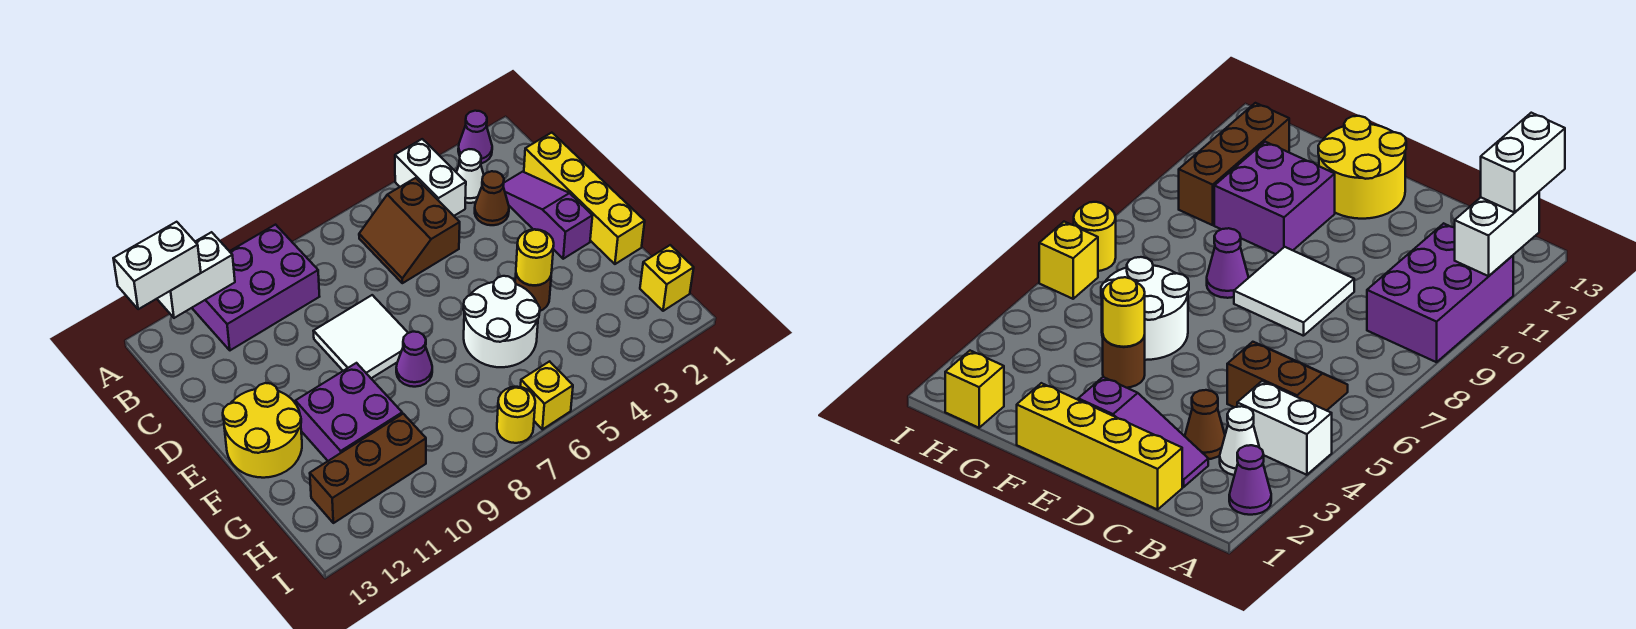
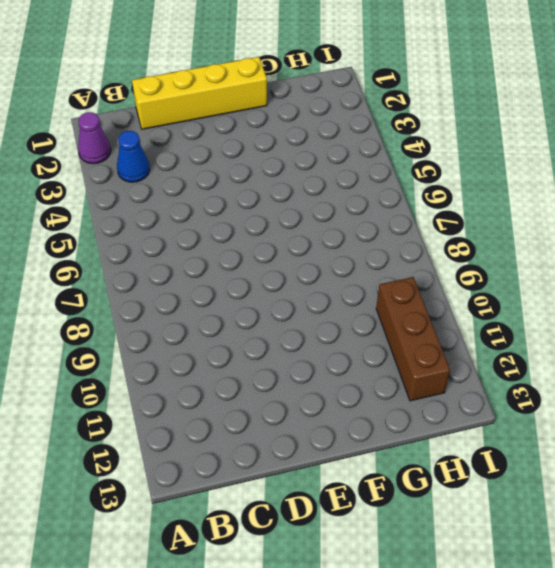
blue cone B3 level 1 -> white cone B3 level 1
none -> white brick A4:B4 level 1
none -> purple brick A9:B11 level 1
none -> brown slope B5:C6 level 1 top 5

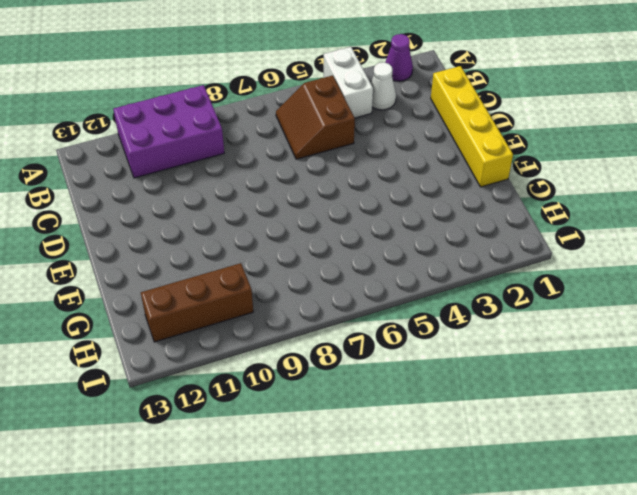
none -> purple slope C2:E2 level 1 top E
none -> brown cone C3 level 1
none -> white tile D8:E9 level 1

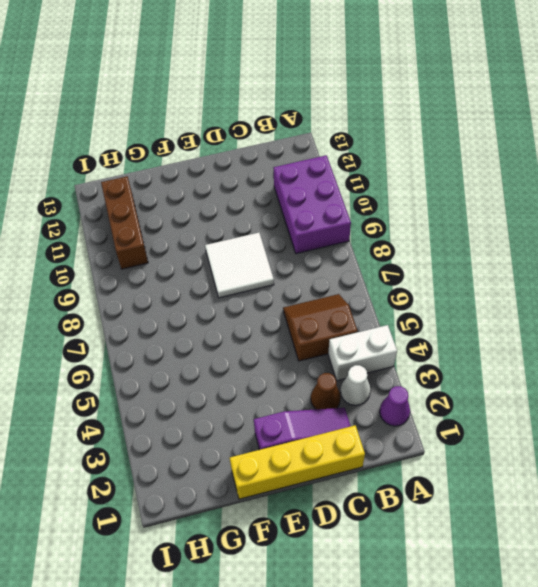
none -> yellow round brick E12:F13 level 1
none -> brown round brick F4 level 1
none -> white round brick F5:G6 level 1

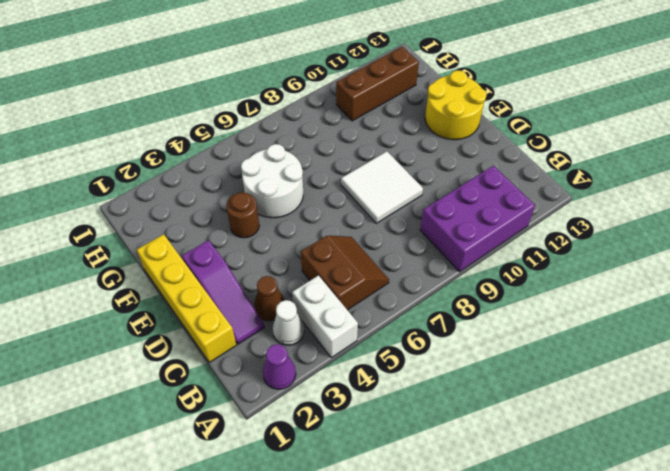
none -> purple cone F8 level 1
none -> purple brick F10:G11 level 1
none -> yellow brick H1 level 1

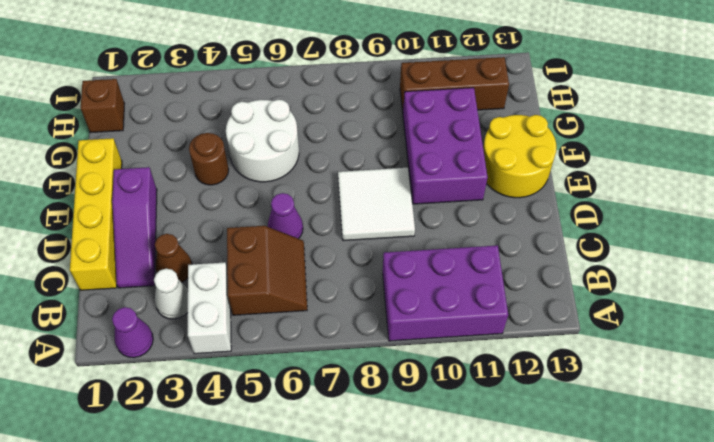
purple cone D6 level 1 -> purple cone F8 level 1
purple brick E10:G11 level 1 -> purple brick F10:G11 level 1
brown brick H1 level 1 -> yellow brick H1 level 1
none -> yellow brick I6 level 1
none -> yellow round brick I7 level 1
none -> white brick A11:A12 level 2

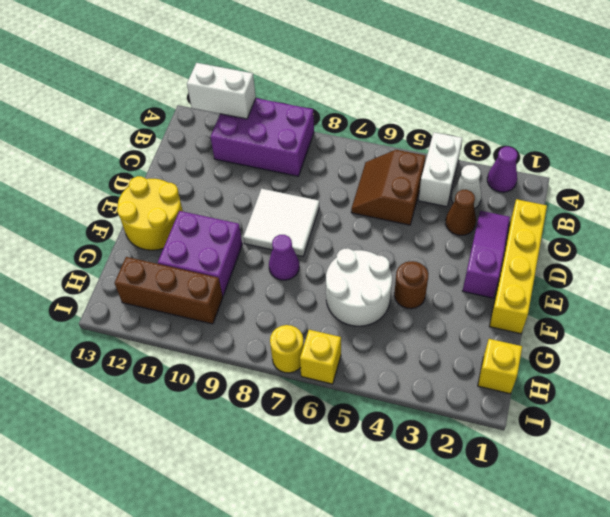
none -> yellow round brick F4 level 2
none -> white brick A12:A13 level 3

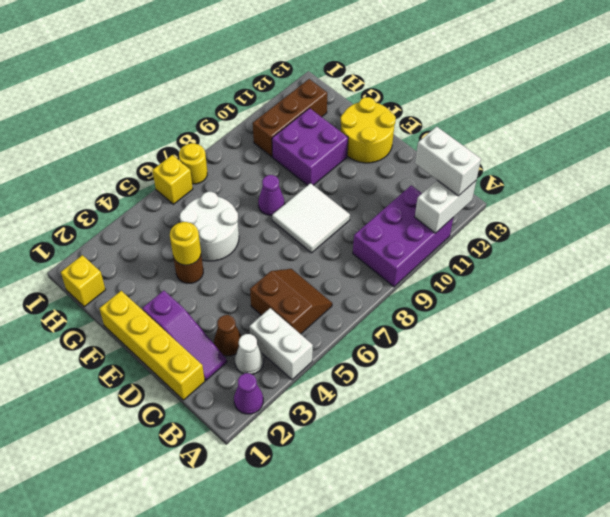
white brick A12:B12 level 3 -> white brick A12:A13 level 3

